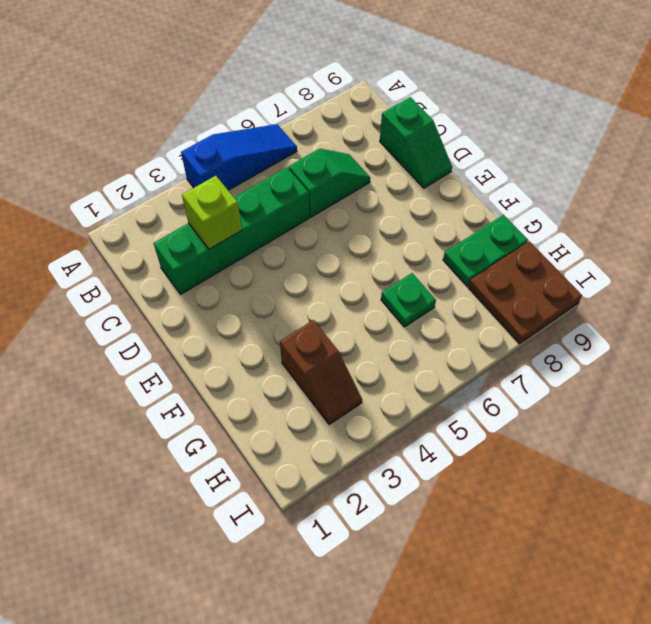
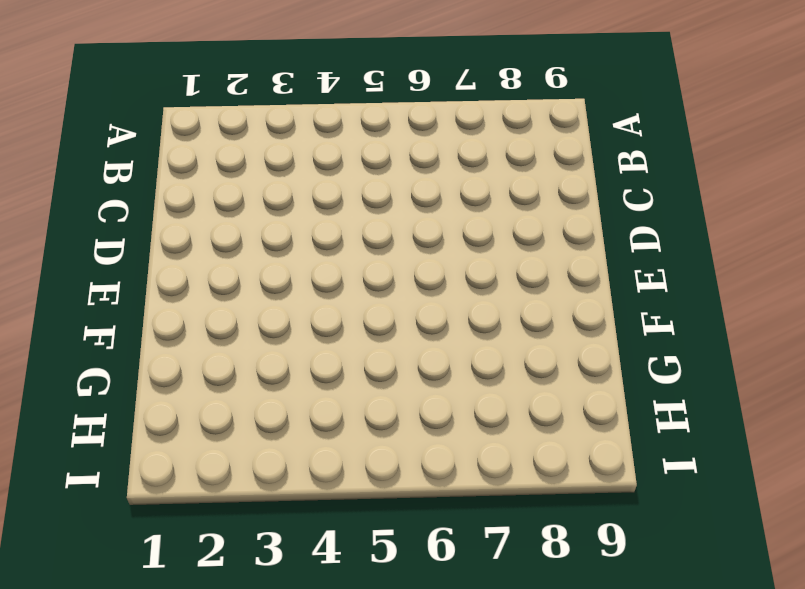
none -> blue slope A4:A6 level 1 top 4
none -> green brick C2:C5 level 1

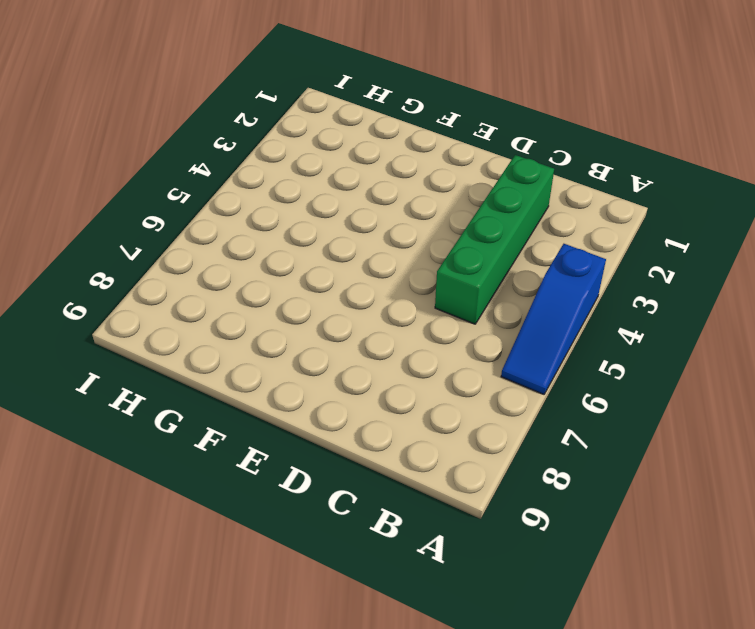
none -> green slope C6:C7 level 1 top 6
none -> green slope C9:D9 level 1 top C

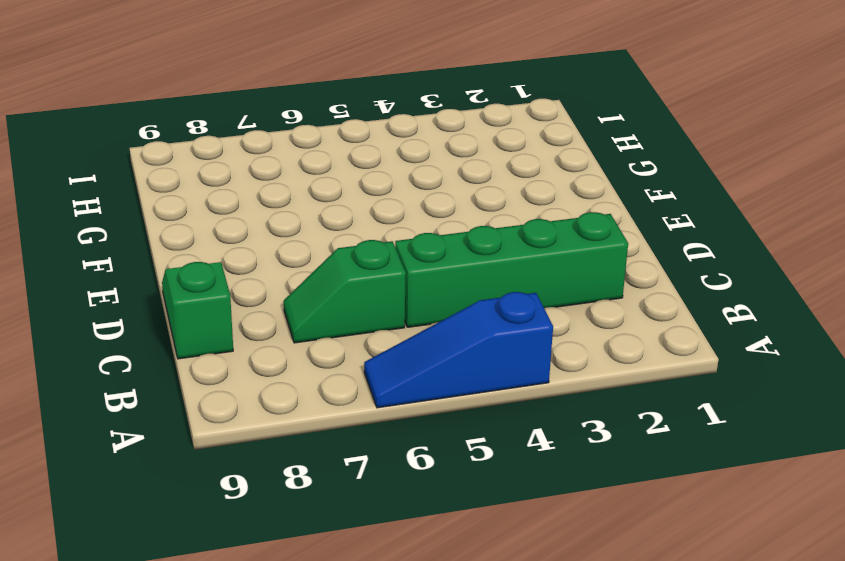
none -> brown slope G3:H3 level 1 top G
none -> green plate G6 level 1

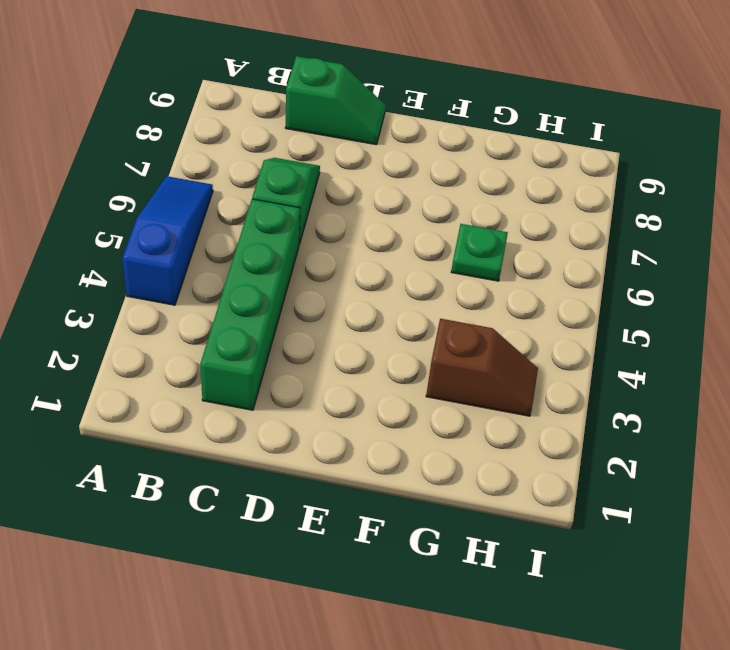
none -> green plate G8:G9 level 1
none -> brown plate H8:I9 level 1

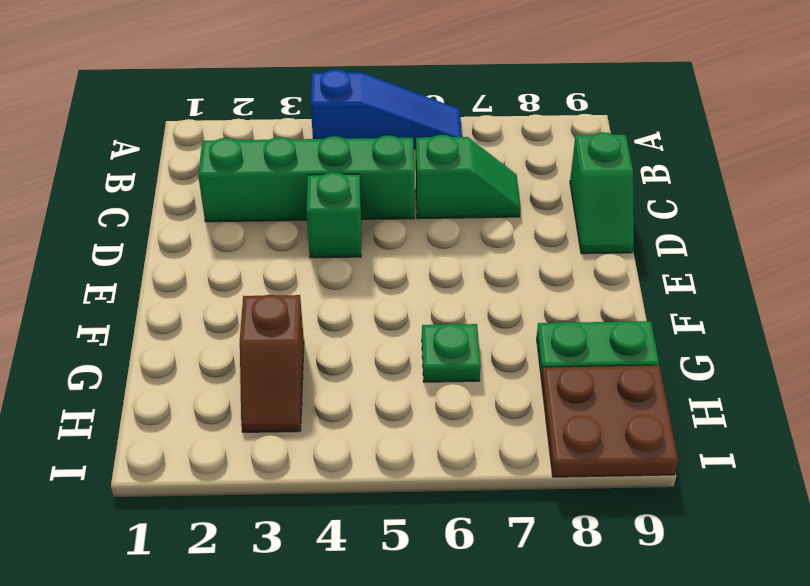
green brick D4 level 1 -> none
none -> lime brick C3 level 2

